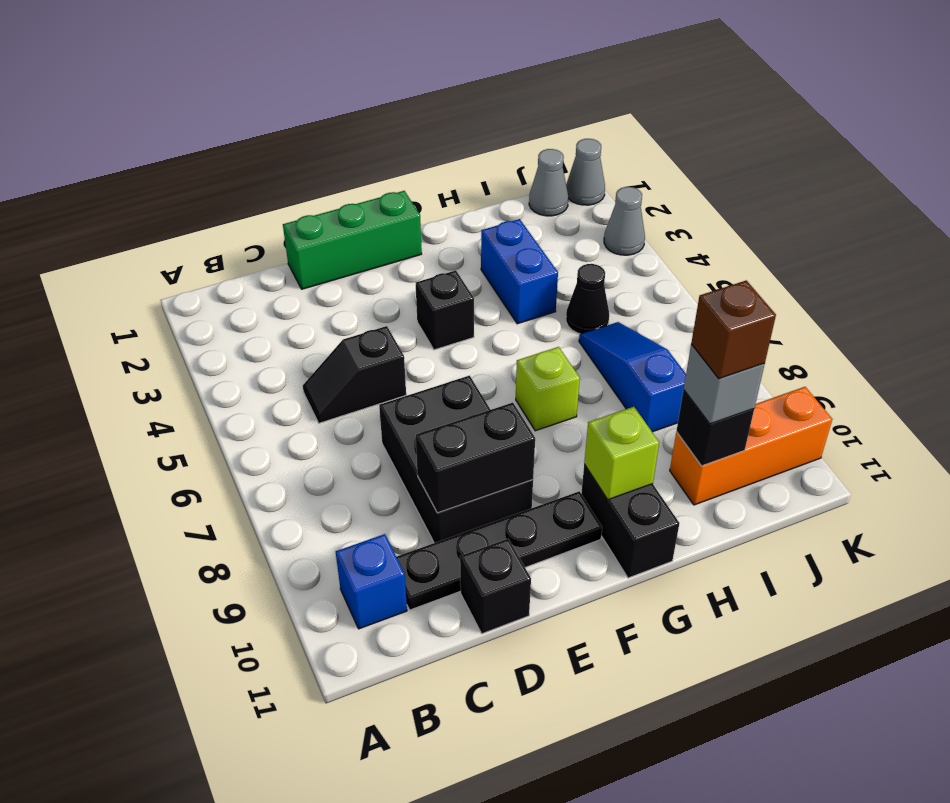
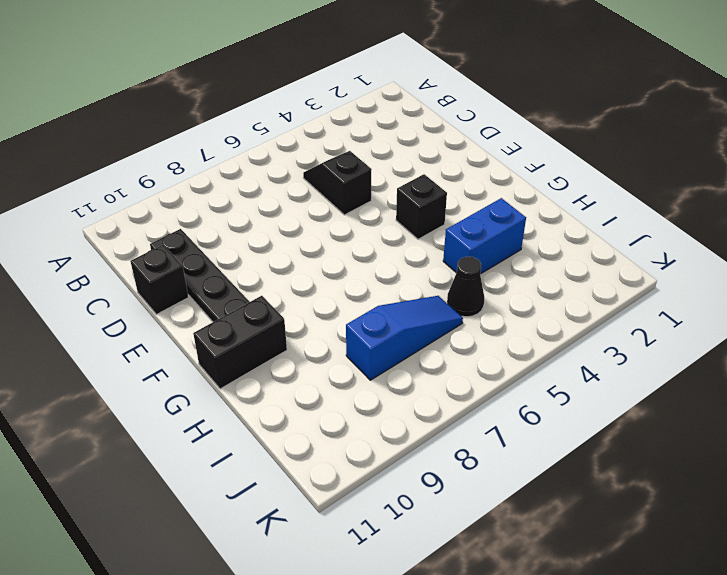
none -> blue brick B10 level 1
none -> green brick D1:F1 level 1
none -> black brick D7:E9 level 1

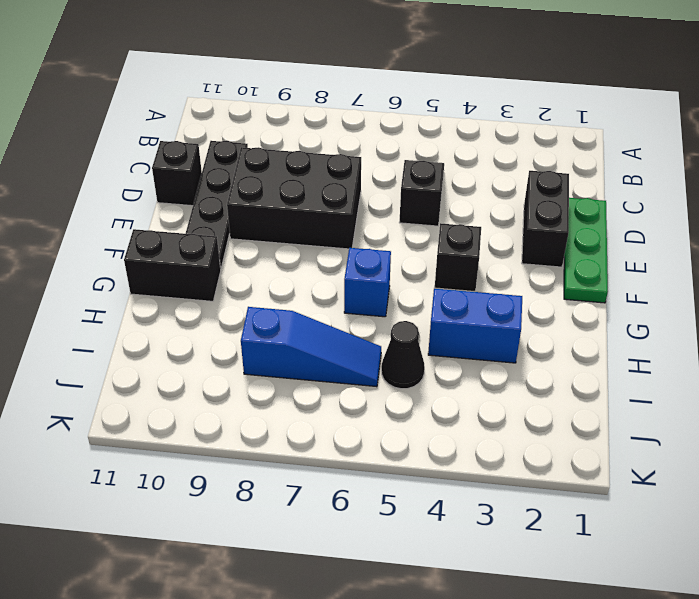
green plate D1:F1 level 1 -> green brick D1:F1 level 1
black brick D2:E2 level 1 -> black brick D9:E9 level 2
blue brick G6 level 1 -> blue brick B10 level 1
none -> lime brick G7 level 1
none -> orange brick I10:K10 level 1
none -> grey cone J1 level 1

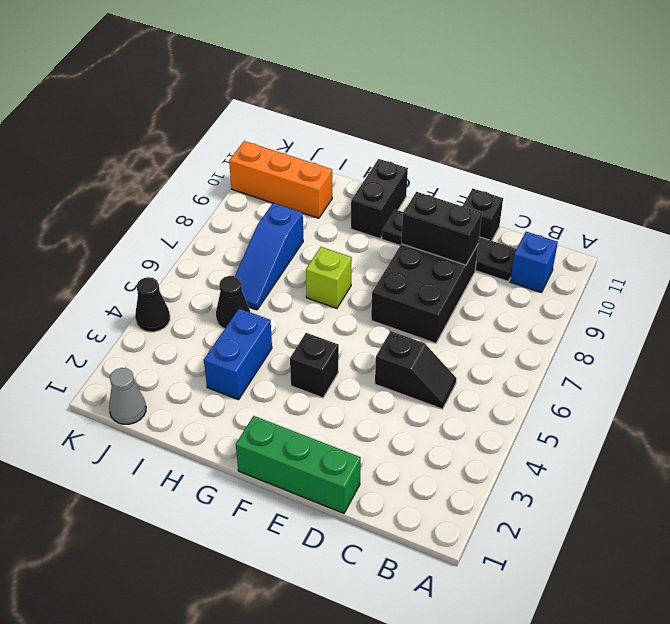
black cone K4 level 1 -> none
none -> grey cone K1 level 1
none -> grey cone K3 level 1
none -> lime brick G10 level 2

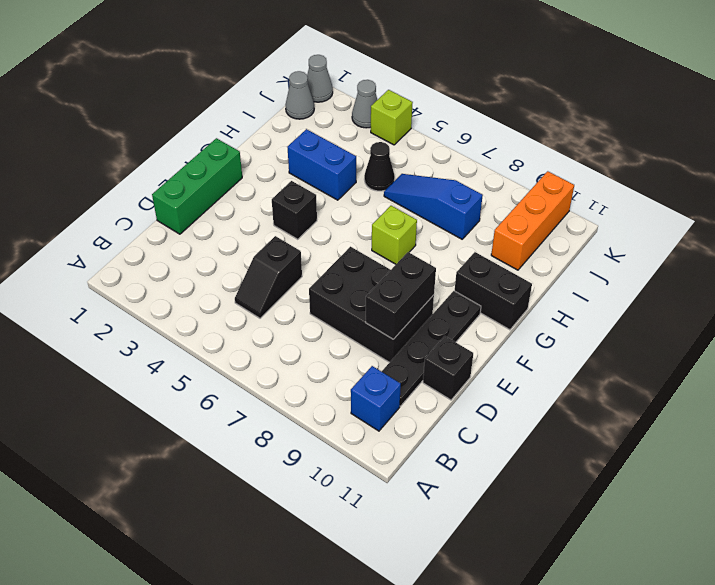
lime brick K4 level 1 -> lime brick G10 level 2
none -> black brick I10 level 2
none -> grey brick I10 level 3
none -> brown brick I10 level 4

